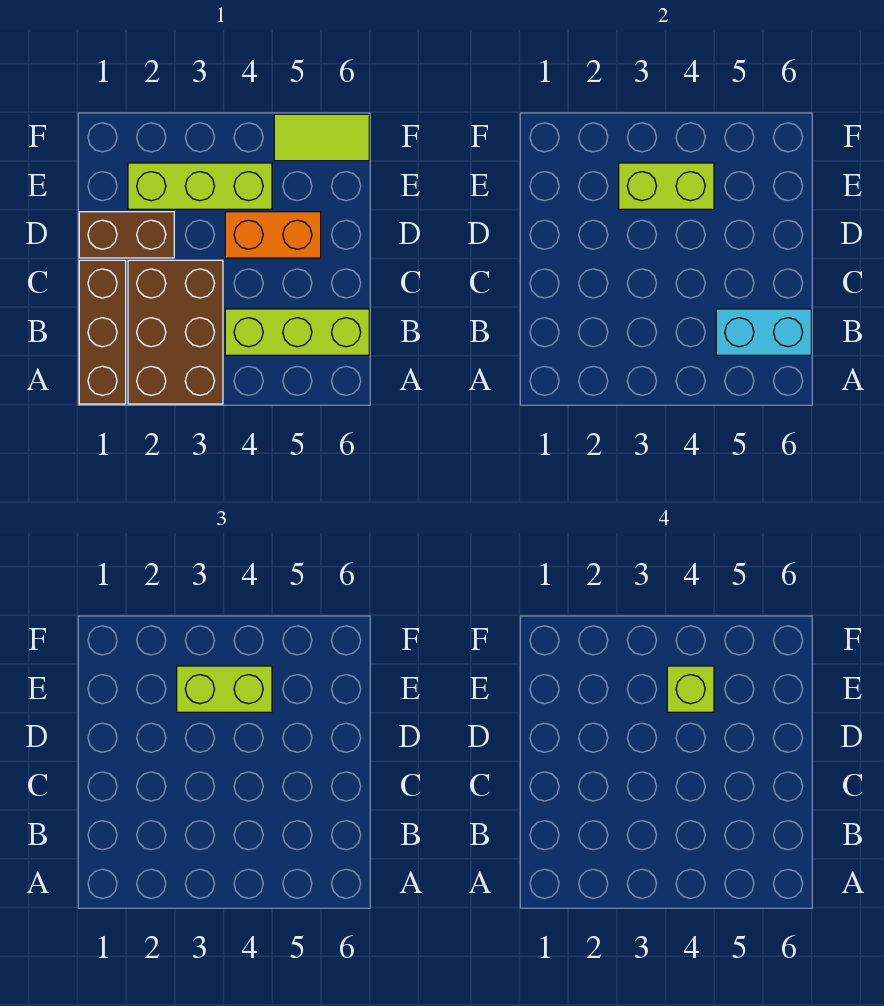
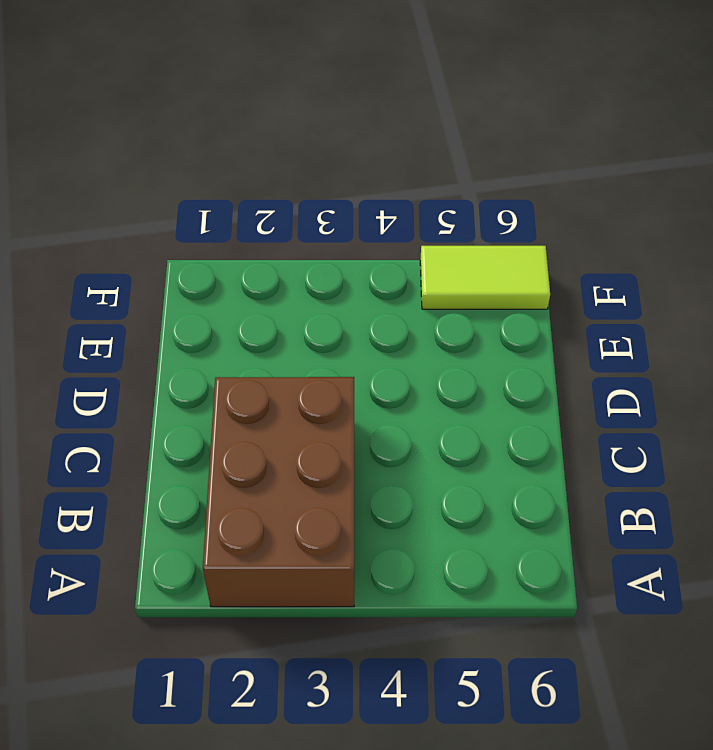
none -> brown brick A1:C1 level 1
none -> lime brick B4:B6 level 1

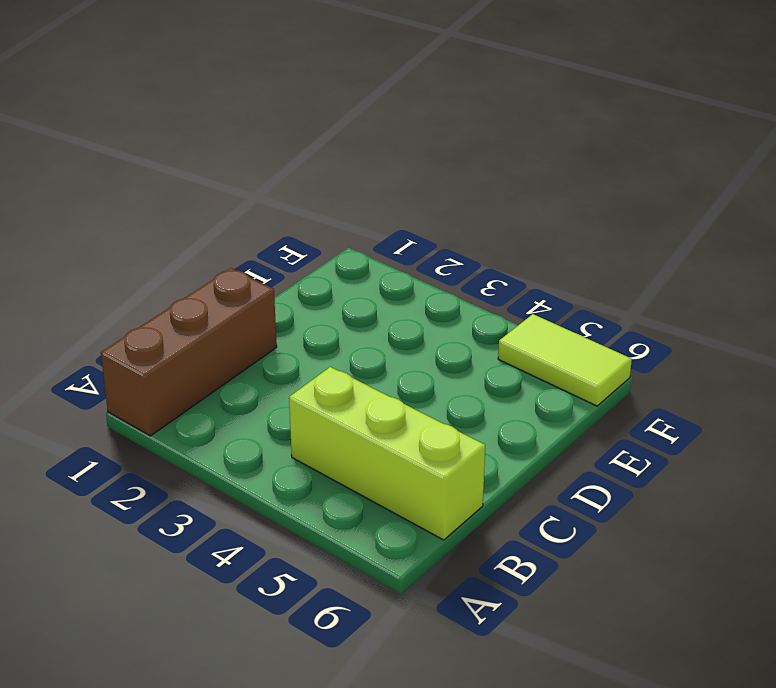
none -> brown brick A2:C3 level 1
none -> brown brick D1:D2 level 1

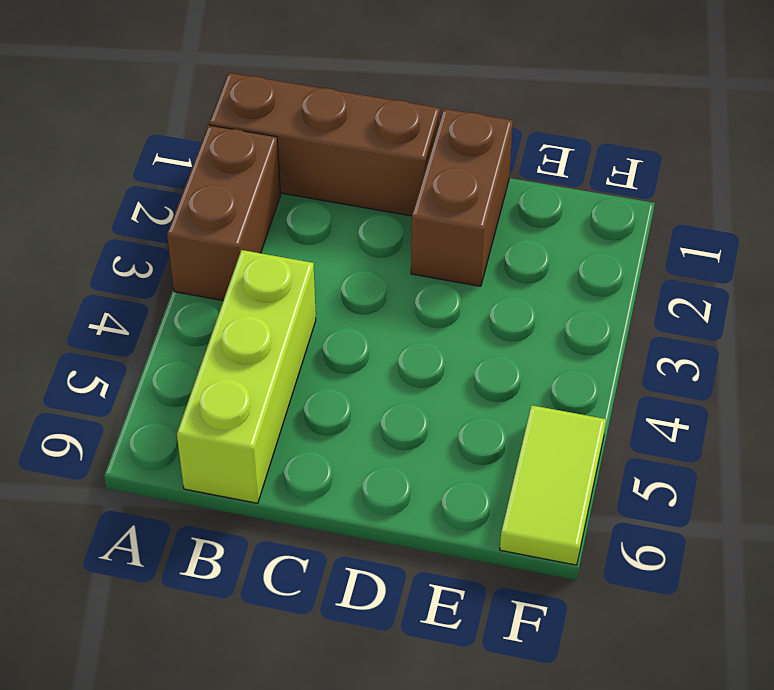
brown brick A2:A3 level 1 -> brown brick A2:C3 level 1
none -> orange brick D4:D5 level 1
none -> lime brick E2:E4 level 1

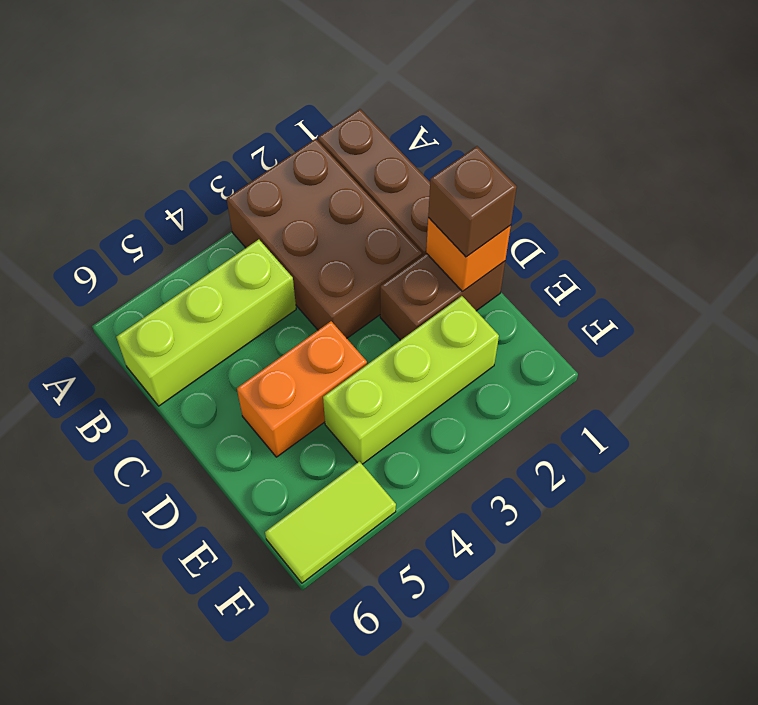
orange brick D1 level 2 -> none
brown brick D1 level 3 -> none
none -> cyan brick B5:B6 level 2
none -> lime brick E3:E4 level 2

